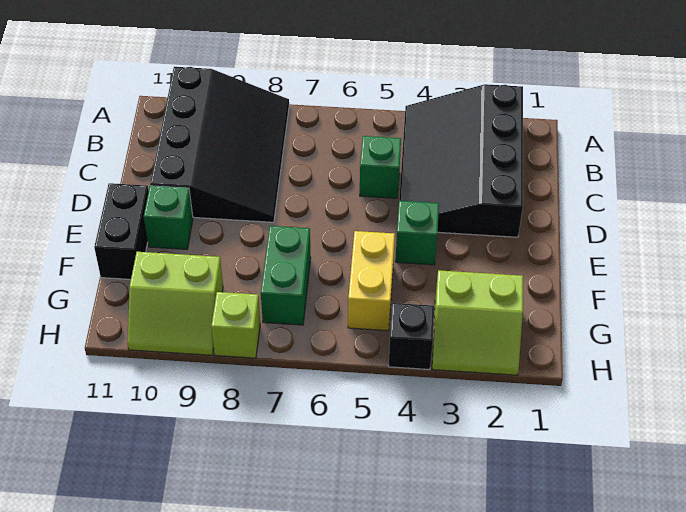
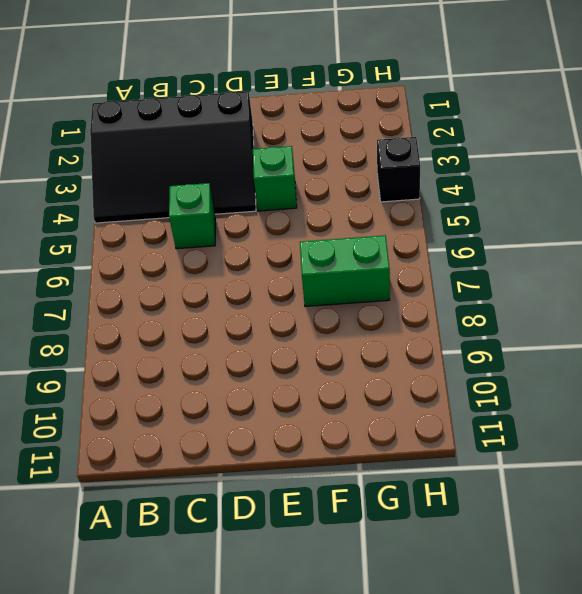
none -> black slope A8:D10 level 1 top 10
none -> green brick E10 level 1
none -> black brick E11:F11 level 1

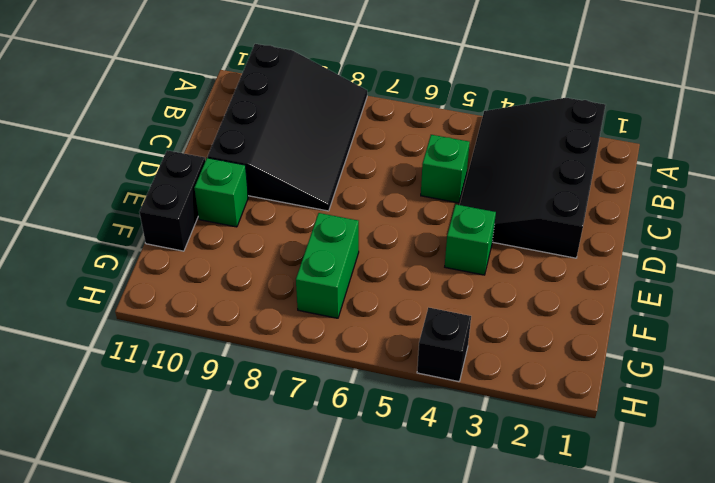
none -> yellow brick F5:G5 level 1
none -> lime slope G2:H3 level 1 top G
none -> lime slope G9:H10 level 1 top G

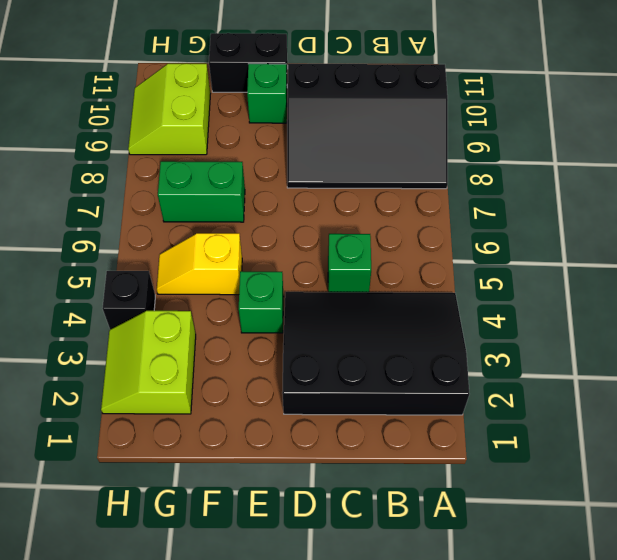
yellow slope F5:G5 level 1 top F -> yellow brick F5:G5 level 1
none -> lime brick H8 level 1

